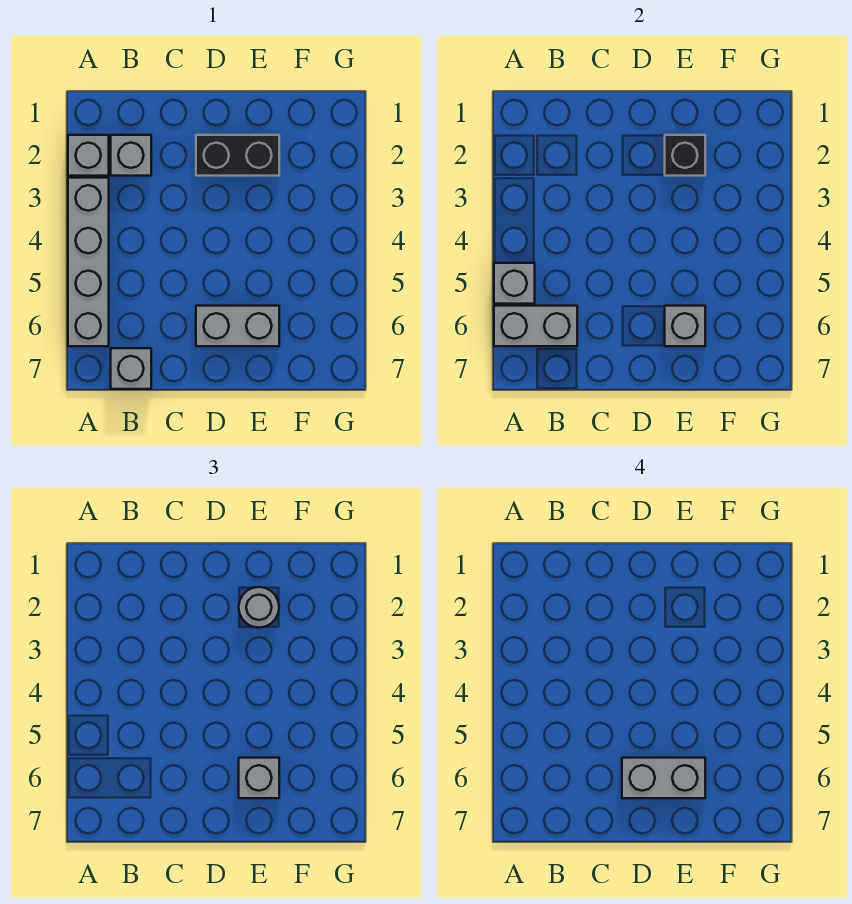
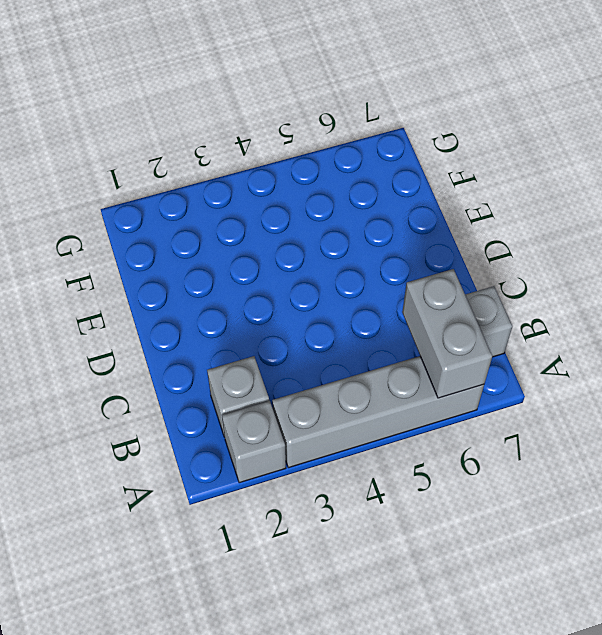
none -> black brick D2:E2 level 1
none -> grey brick D6:E6 level 1
none -> grey brick A5 level 2

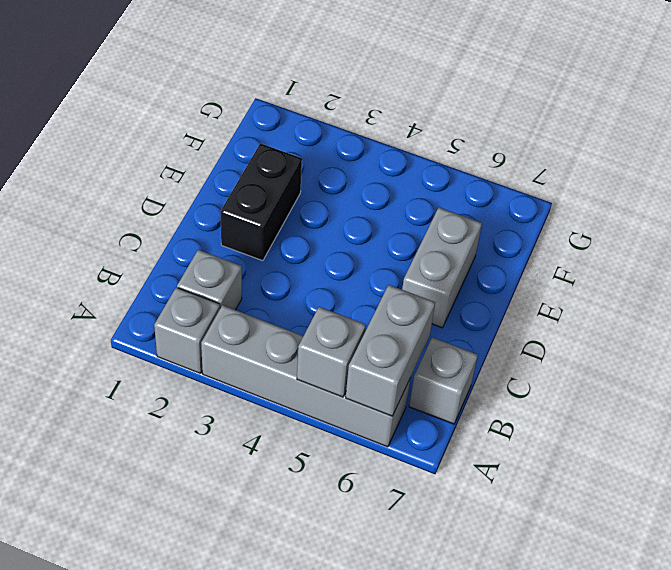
none -> black brick E2 level 2
none -> grey brick E6 level 2
none -> grey round brick E2 level 3

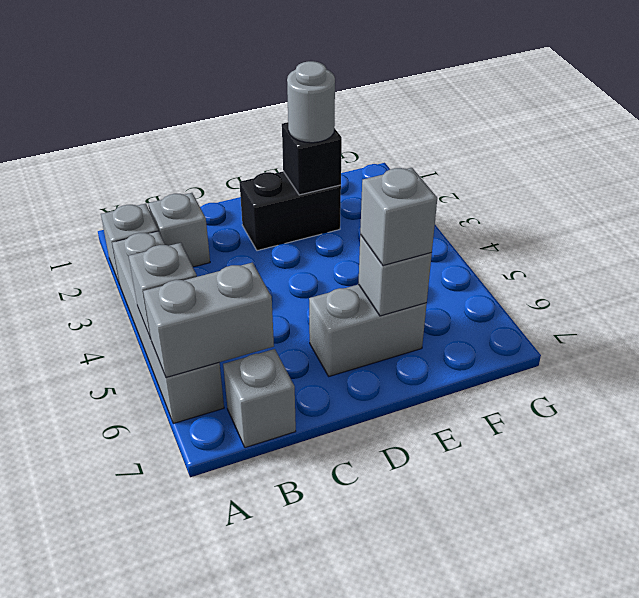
none -> grey brick D6:E6 level 4

